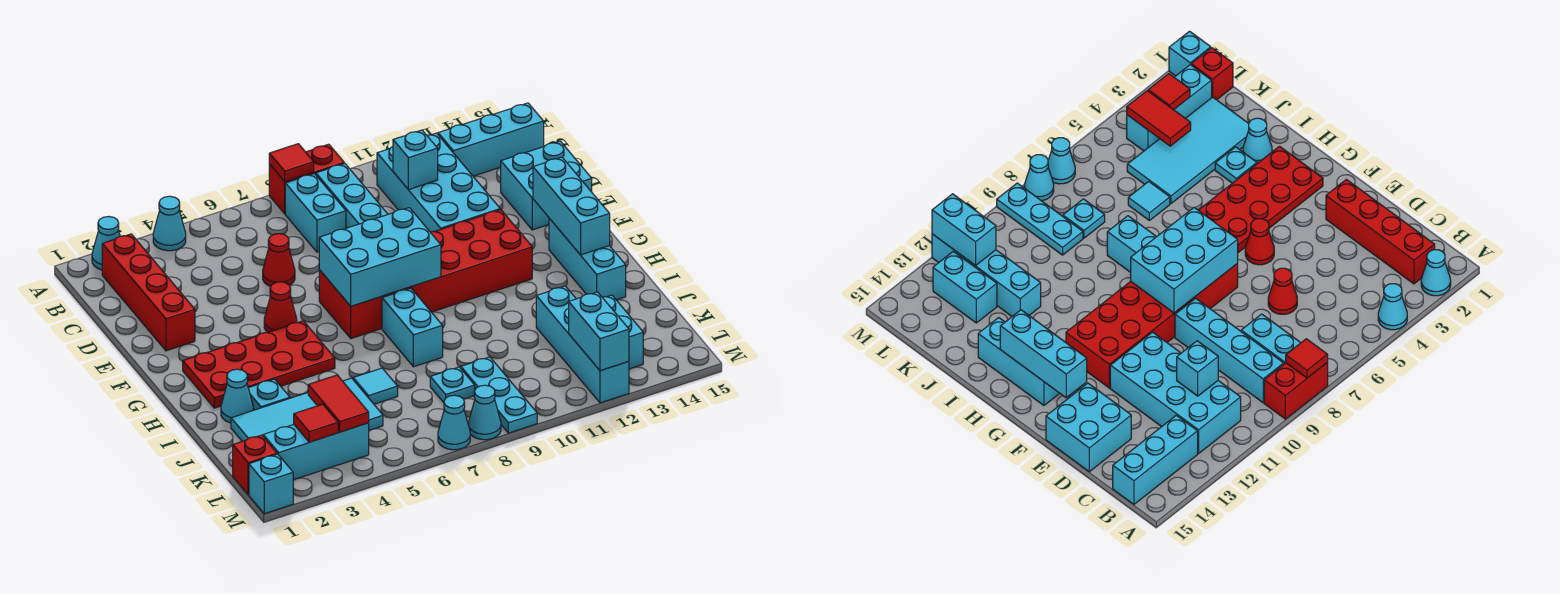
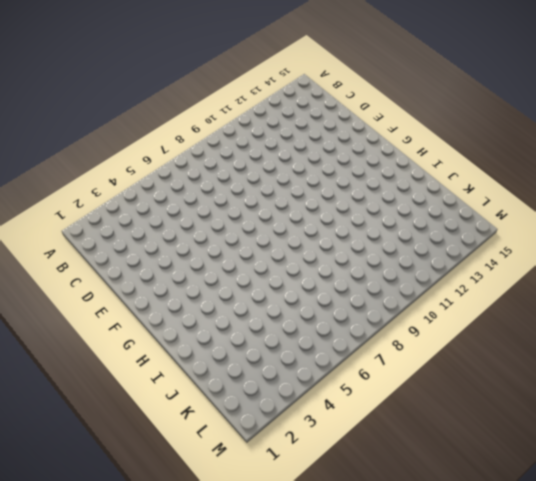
none -> cyan cone A2 level 1
none -> cyan cone A4 level 1
none -> red brick A8:A9 level 1
none -> red brick B2:E2 level 1

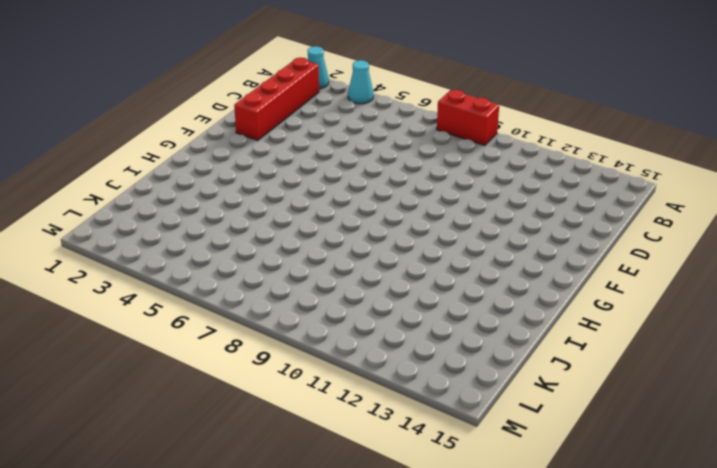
none -> cyan brick B8:C8 level 1
none -> cyan brick B9:E9 level 1
none -> cyan brick B11:E12 level 1
none -> cyan brick B13:B15 level 1

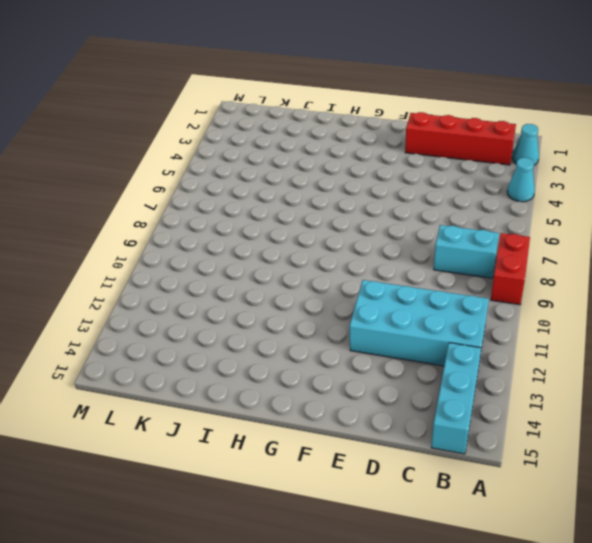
none -> cyan brick B9:E9 level 1
none -> red cone D6 level 1
none -> cyan brick D14:E15 level 1
none -> red cone F5 level 1

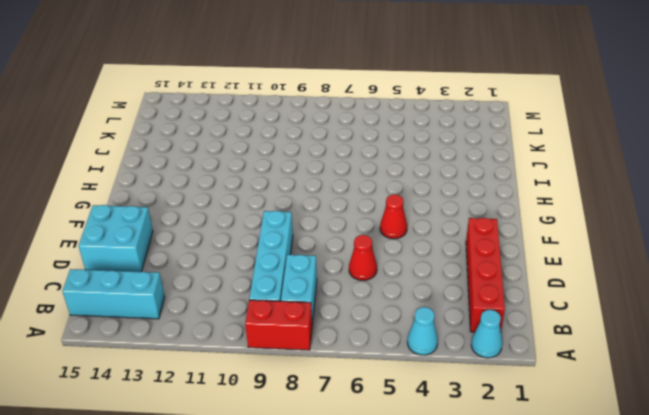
none -> cyan brick B11:E12 level 1
none -> red brick F7:G12 level 1
none -> red plate G2:H5 level 1
none -> cyan brick G14:I14 level 1

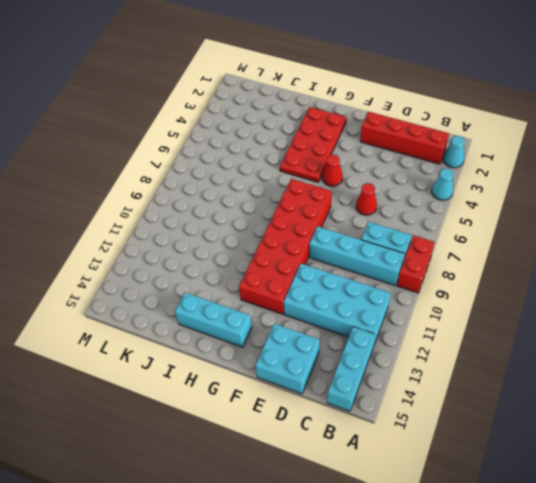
none -> cyan brick H8:I8 level 1
none -> cyan cone I2 level 1
none -> cyan plate I3 level 1
none -> cyan tile J2:K5 level 1

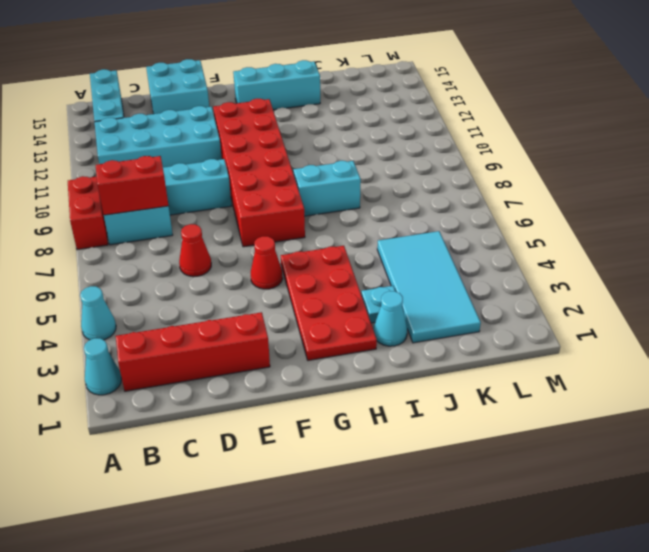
red brick B8:C8 level 2 -> none
none -> cyan tile J6 level 1
none -> cyan brick J12:M12 level 1
none -> cyan plate K8 level 1
none -> cyan plate K9:M9 level 1

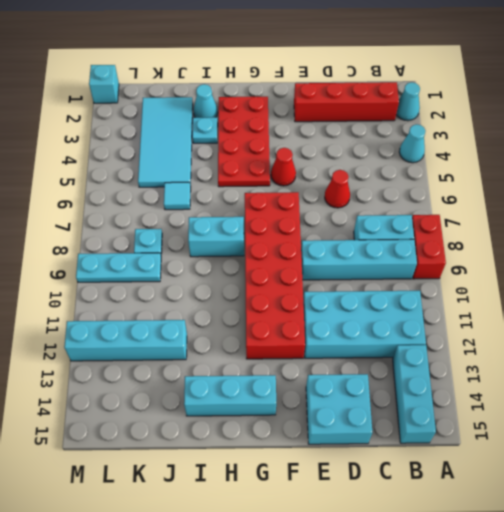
none -> cyan brick K13:L13 level 1
none -> red brick L1 level 1
none -> cyan brick L2:L4 level 1
none -> cyan cone M7 level 1

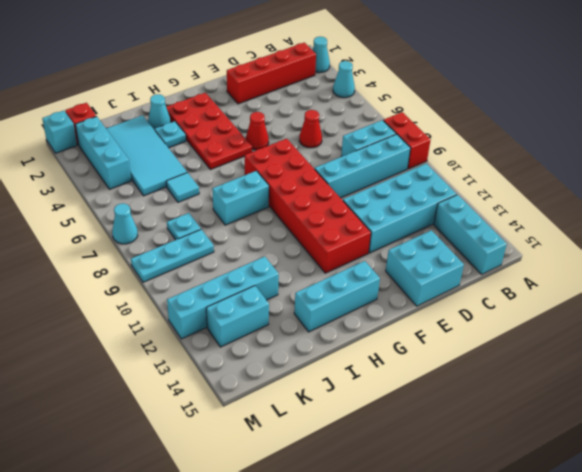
none -> cyan cone M8 level 1
none -> red tile A8 level 2
none -> cyan brick C11 level 2
none -> cyan brick F7:G9 level 2

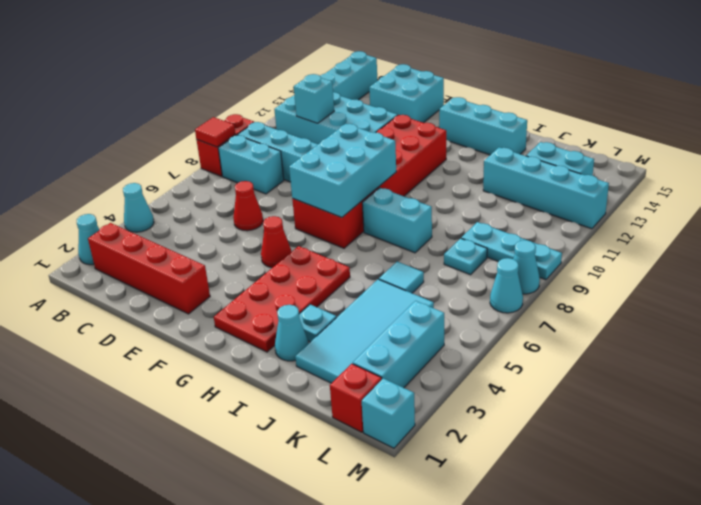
none -> cyan brick F14:H14 level 2
none -> red tile K4:L4 level 2
none -> red tile L3 level 2
none -> cyan brick L12:M12 level 2

